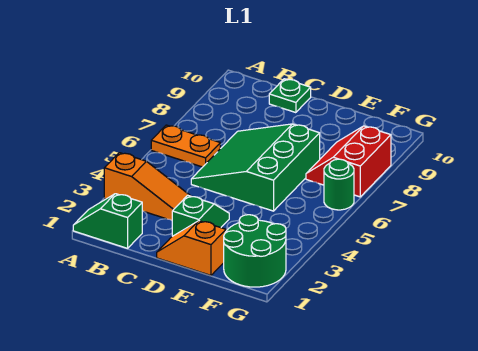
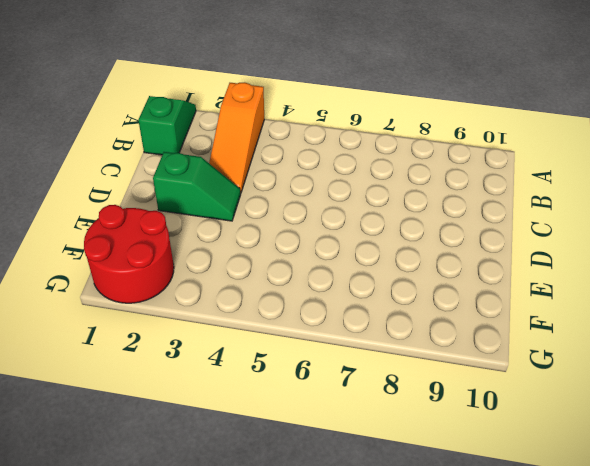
red round brick F1:G2 level 1 -> green round brick F1:G2 level 1
none -> orange plate A6:B6 level 1
none -> green slope C5:E7 level 1 top E

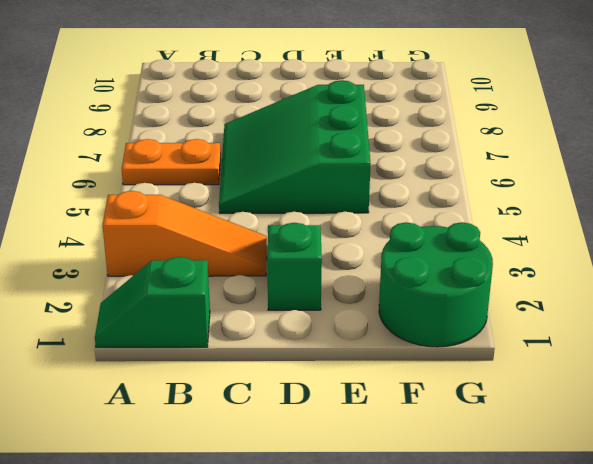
none -> green plate C10 level 1
none -> orange slope D1:E1 level 1 top E

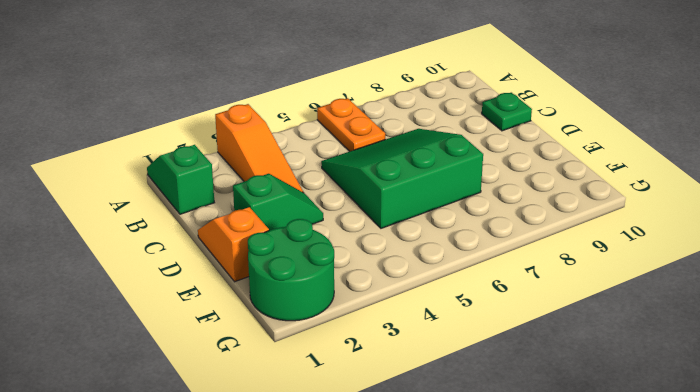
none -> red slope F7:G8 level 1 top G
none -> green round brick G6 level 1

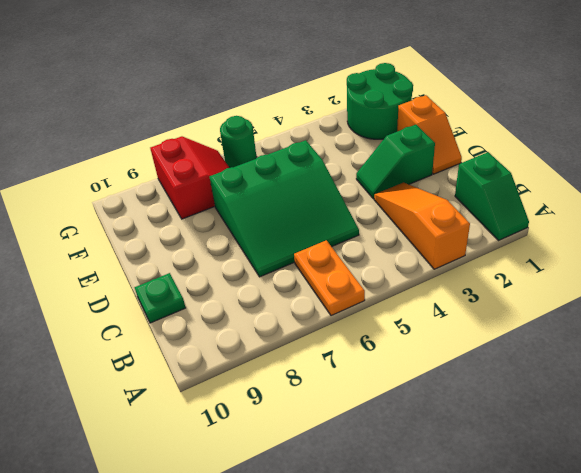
red slope F7:G8 level 1 top 8 -> red slope F7:G8 level 1 top G

